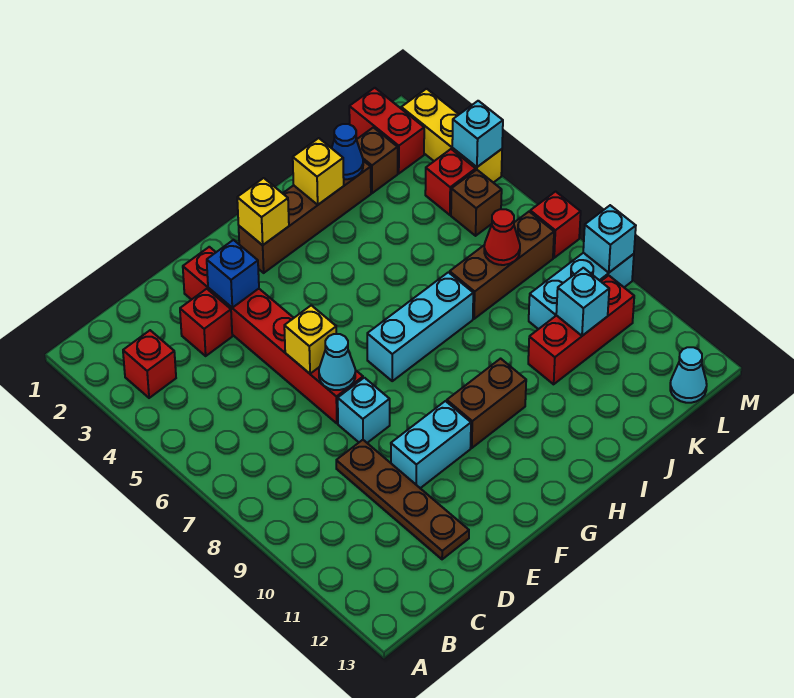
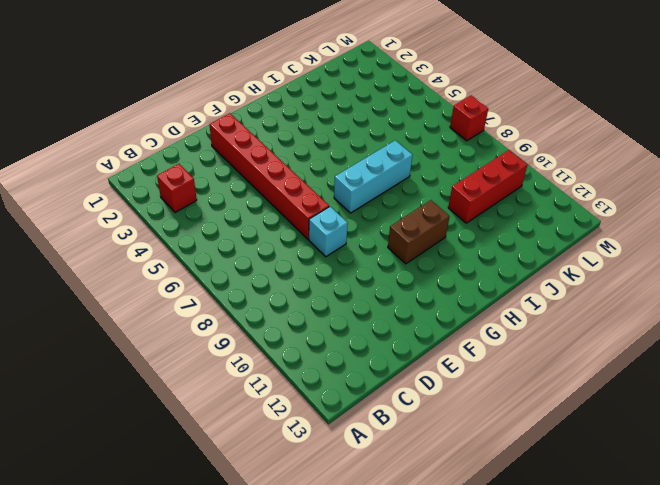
none -> red brick D3 level 1
none -> brown plate D9:D12 level 1
none -> cyan brick E10:F10 level 1

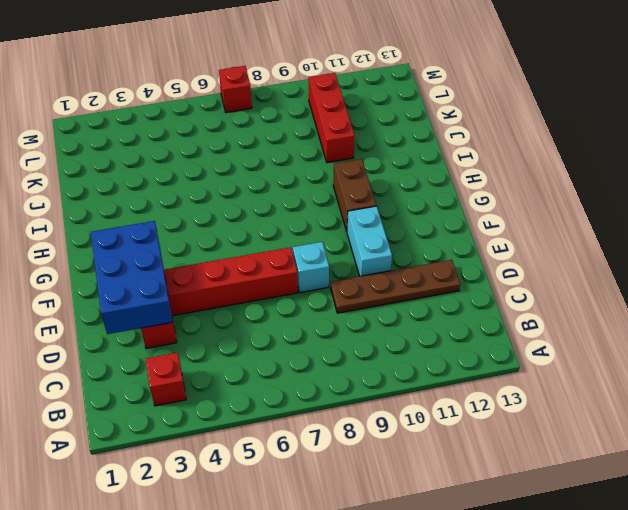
blue brick D2:F3 level 2 -> blue brick E3 level 2
none -> brown brick G2:J2 level 1
none -> cyan brick G7:I7 level 1
none -> brown brick J7:L7 level 1

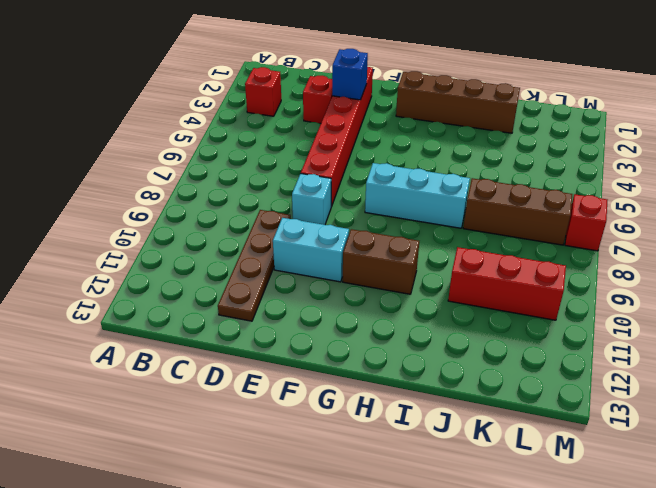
none -> brown brick K2 level 1
none -> cyan brick K9:M9 level 1
none -> red brick L1:L2 level 1

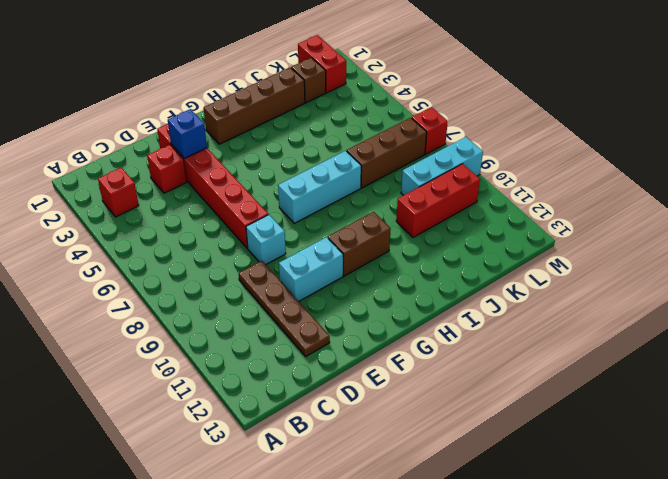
none -> red brick L4 level 1
none -> brown brick L5 level 1
none -> cyan cone L13 level 1

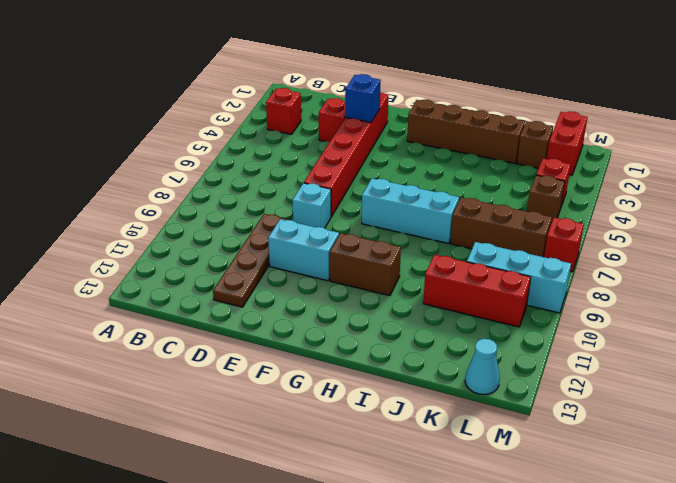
none -> yellow brick M2:M4 level 1
none -> yellow brick E6 level 2
none -> cyan cone E7 level 2

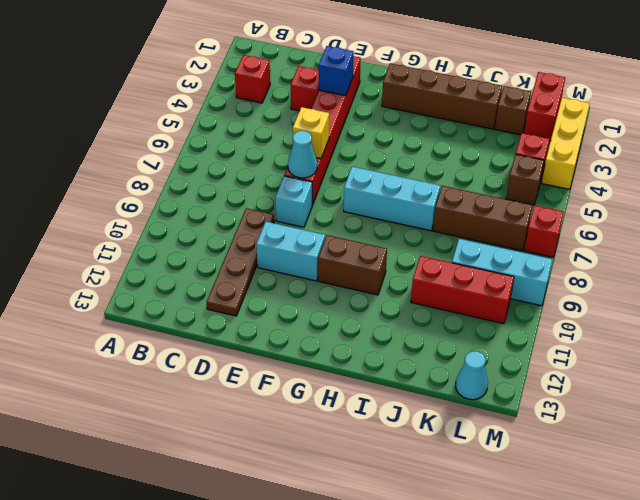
none -> yellow brick G2 level 2
none -> yellow brick I2 level 2
none -> blue cone J2 level 2

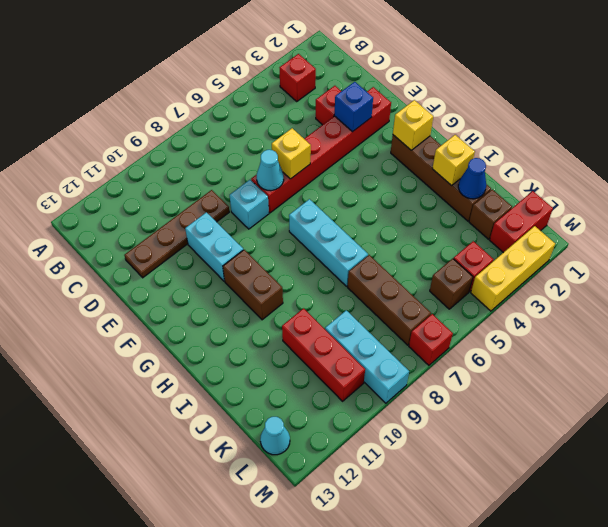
none -> red cone K7 level 2
none -> cyan brick K10 level 2
none -> cyan brick M4 level 2

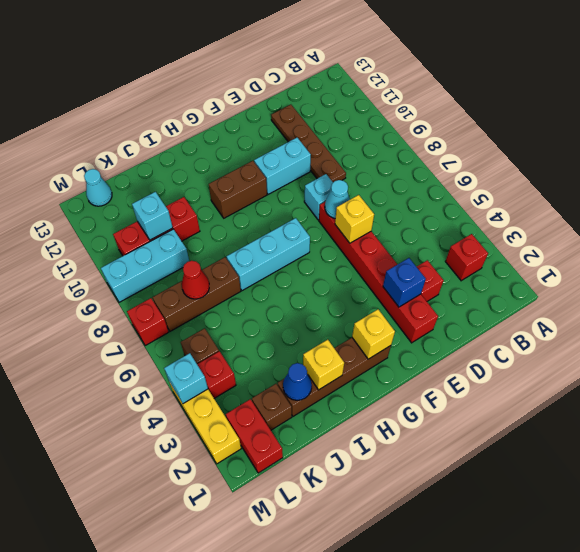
none -> cyan brick M9 level 2

